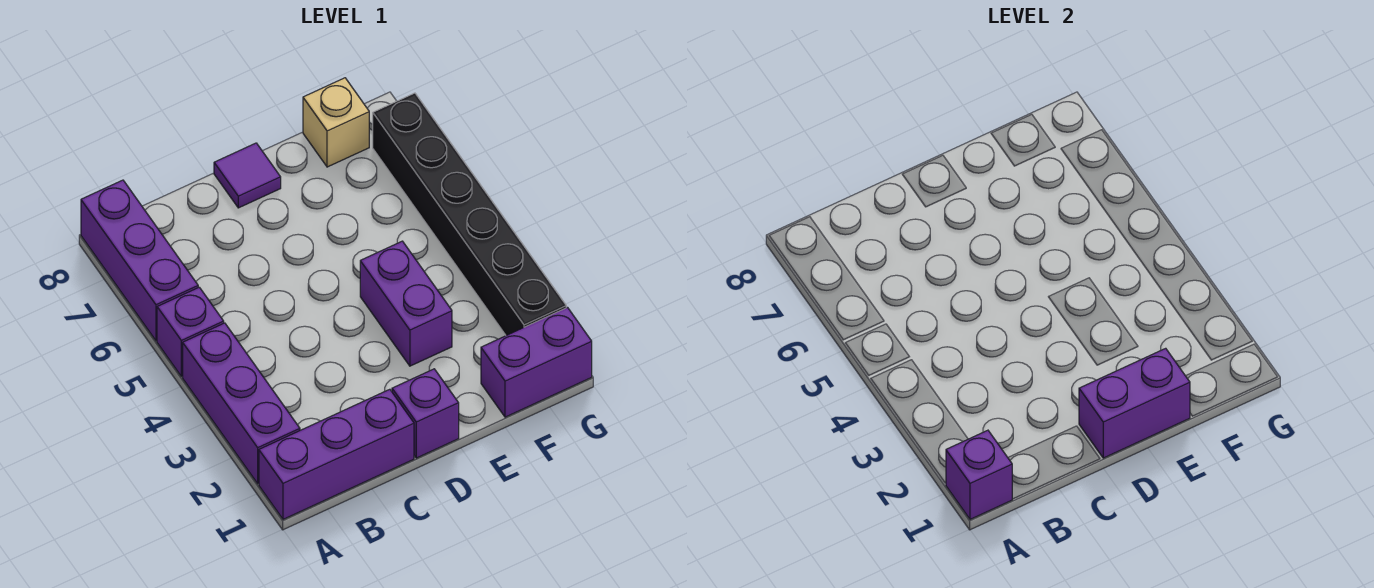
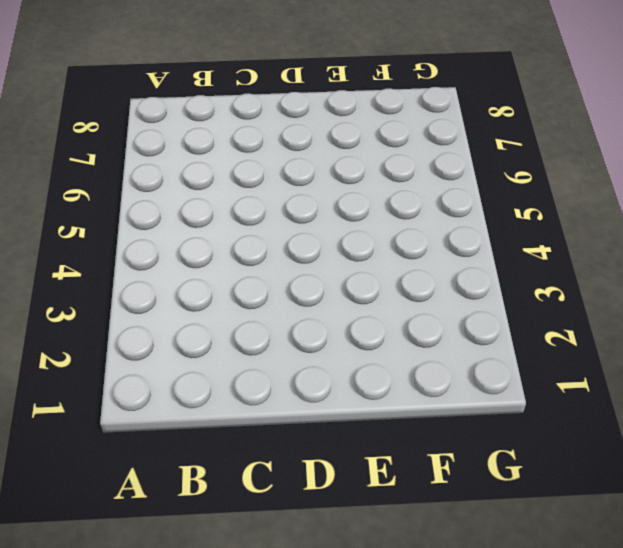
none -> purple brick A1:C1 level 1
none -> purple brick A2:A4 level 1
none -> purple brick A5 level 1

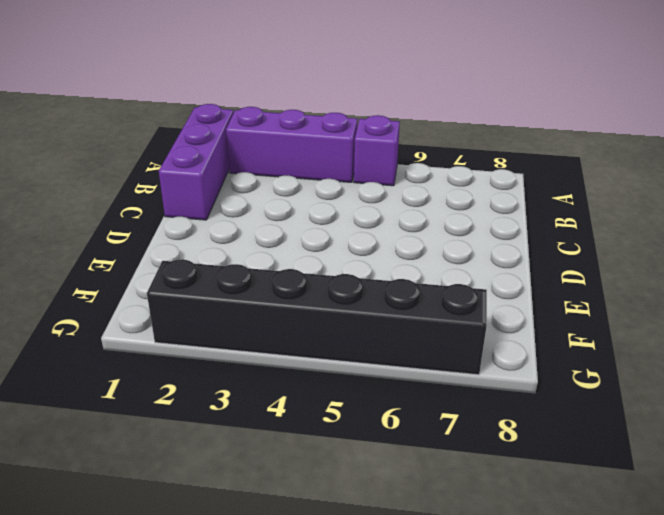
none -> purple brick A6:A8 level 1
none -> purple brick D1 level 1
none -> purple tile D8 level 1

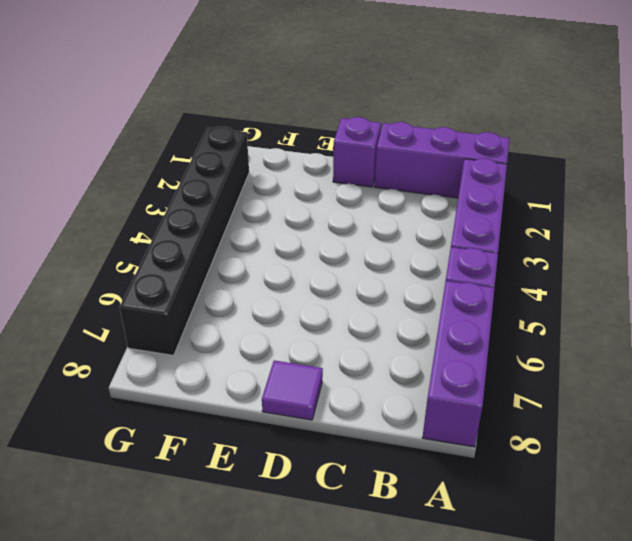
none -> purple brick E3:E4 level 1
none -> purple brick F1:G1 level 1
none -> tan brick F8 level 1

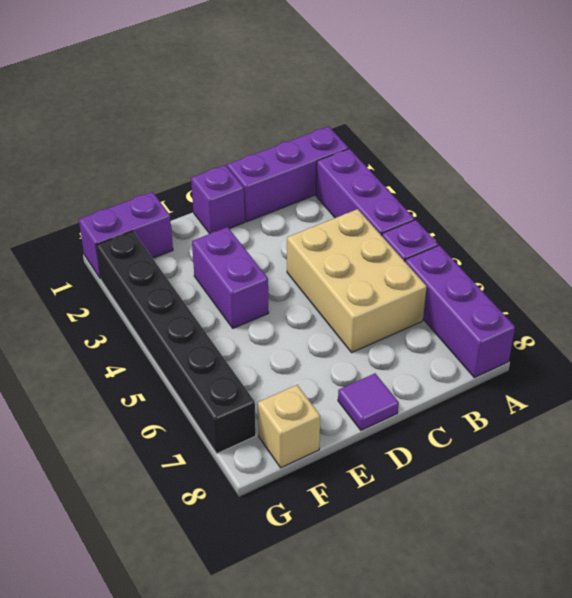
tan brick B4:C6 level 1 -> none
none -> purple brick A1 level 2
none -> purple brick D1:E1 level 2

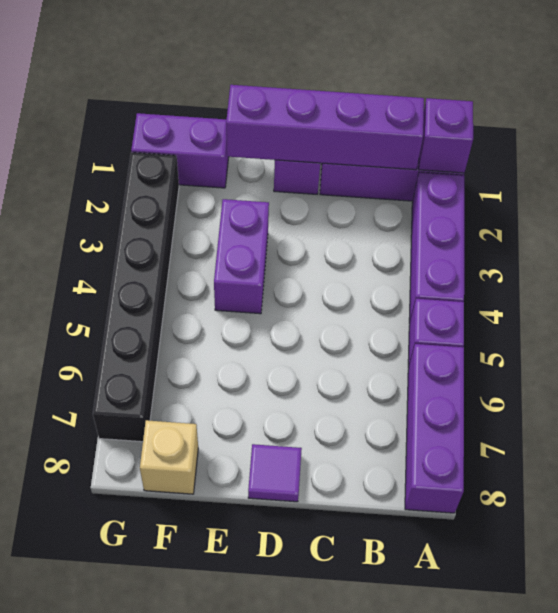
purple brick B1:E1 level 2 -> purple brick D1:E1 level 2

